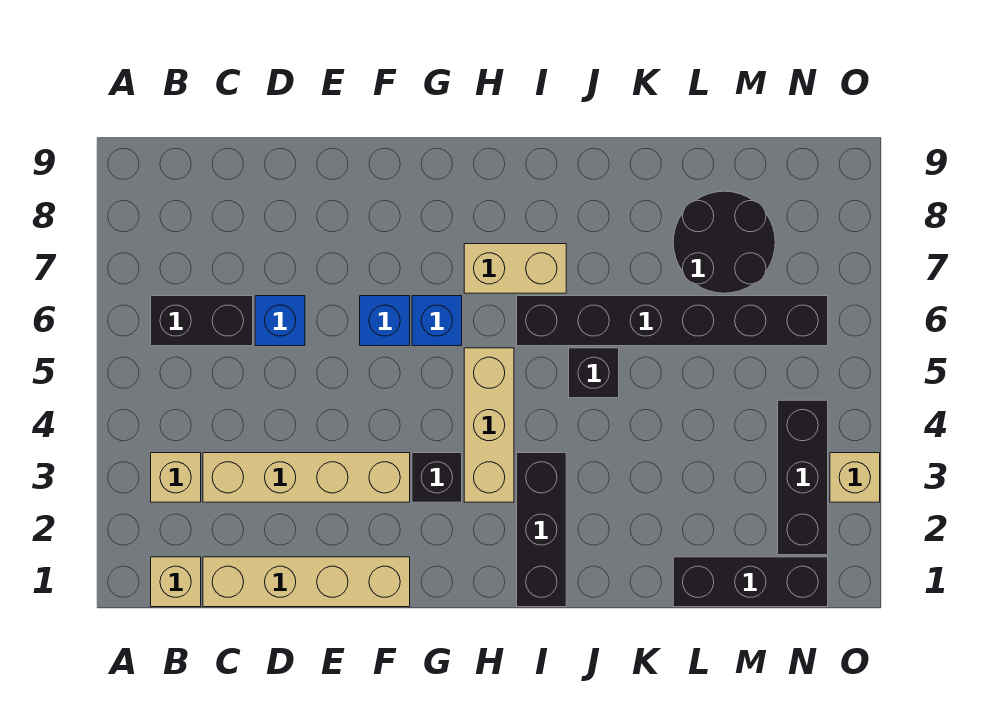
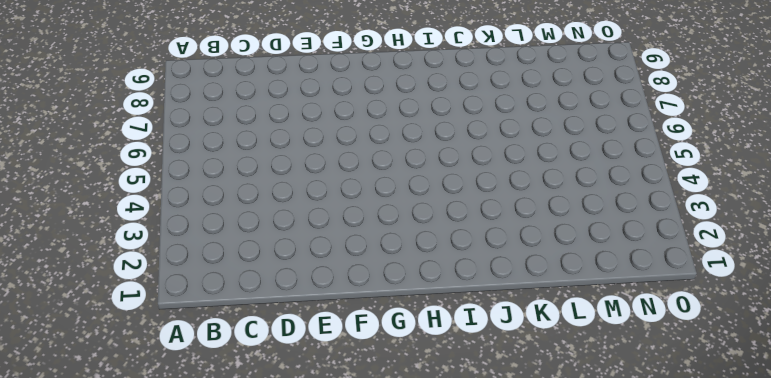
none -> tan brick B1 level 1
none -> tan brick B3 level 1
none -> black brick B6:C6 level 1

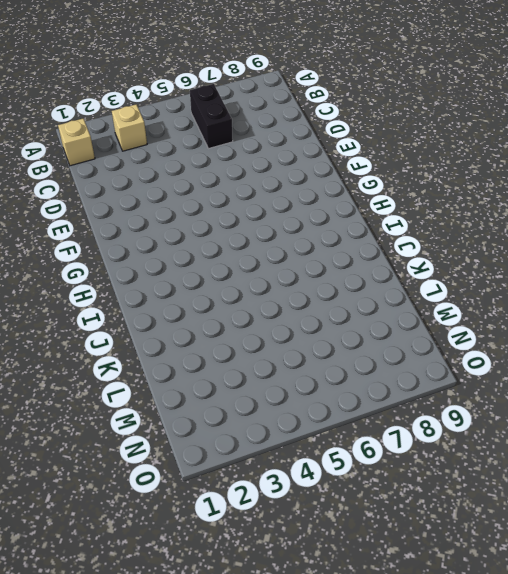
none -> tan brick C1:F1 level 1
none -> tan brick C3:F3 level 1
none -> blue brick D6 level 1

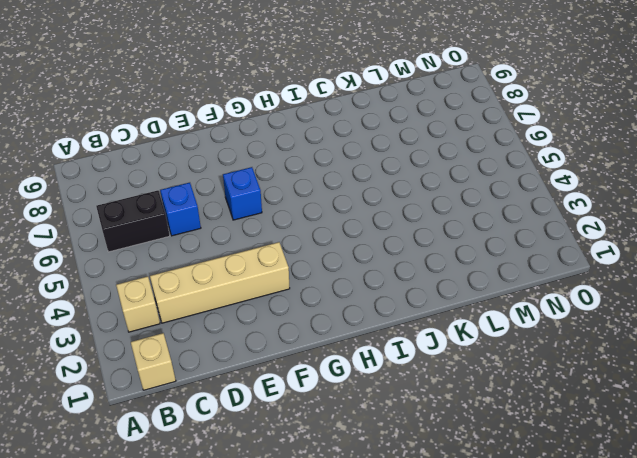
none -> tan brick C1:F1 level 1
none -> black brick G3 level 1
none -> blue brick G6 level 1

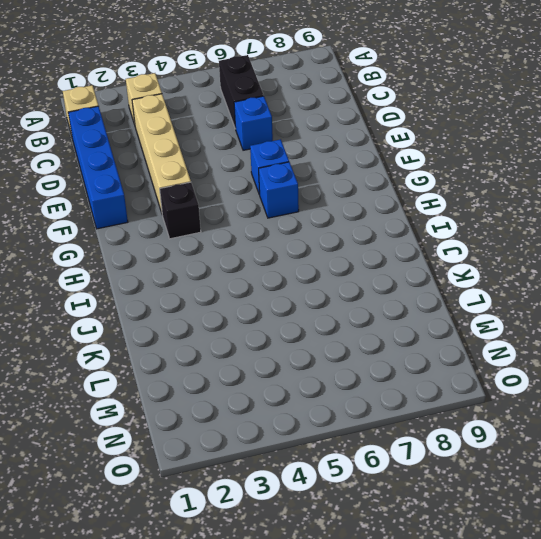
blue brick C1:F1 level 1 -> tan brick C1:F1 level 1
none -> tan brick H3:H5 level 1
none -> tan brick H7:I7 level 1
none -> black brick I1:I3 level 1

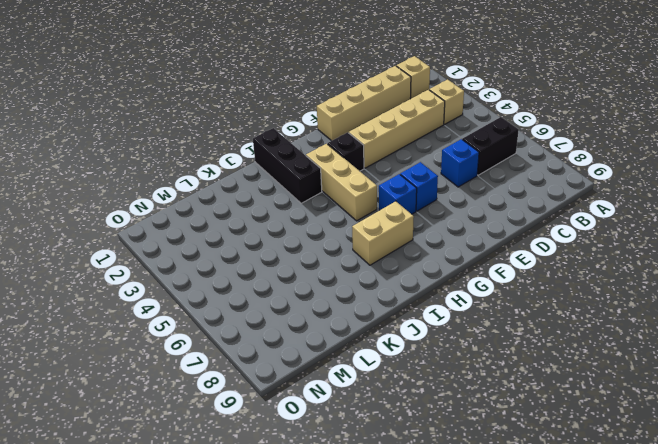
none -> black brick I6:N6 level 1
none -> black brick J5 level 1
none -> black brick L1:N1 level 1

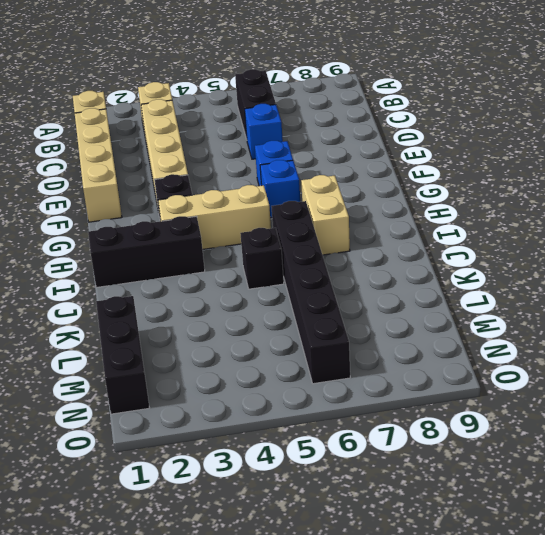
none -> black round brick L7:M8 level 1
none -> black brick N2:N4 level 1
none -> tan brick O3 level 1

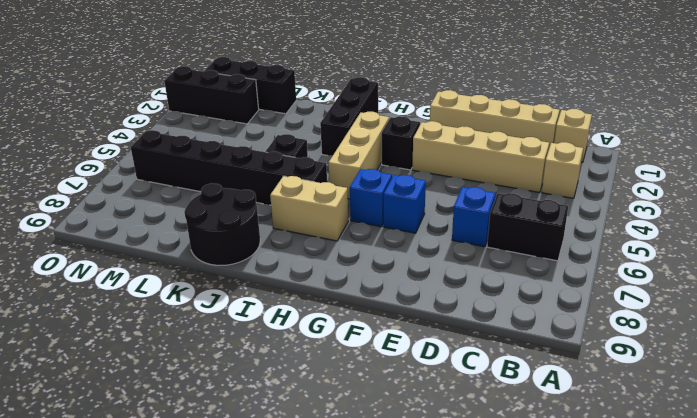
black round brick J8:K9 level 1 -> black round brick L7:M8 level 1
black brick M2:O2 level 1 -> black brick N2:N4 level 1
none -> tan brick O3 level 1

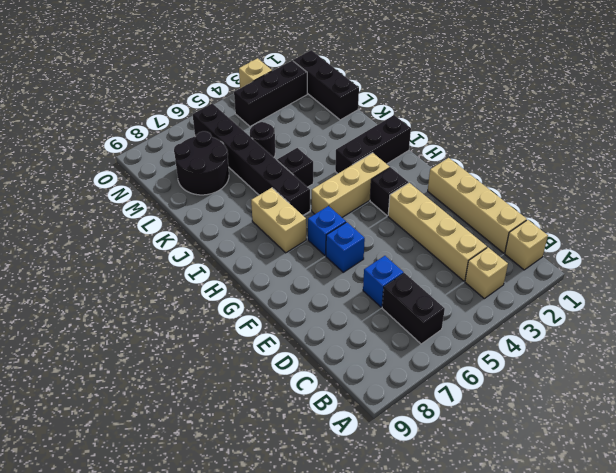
black round brick L5 level 1 -> none

